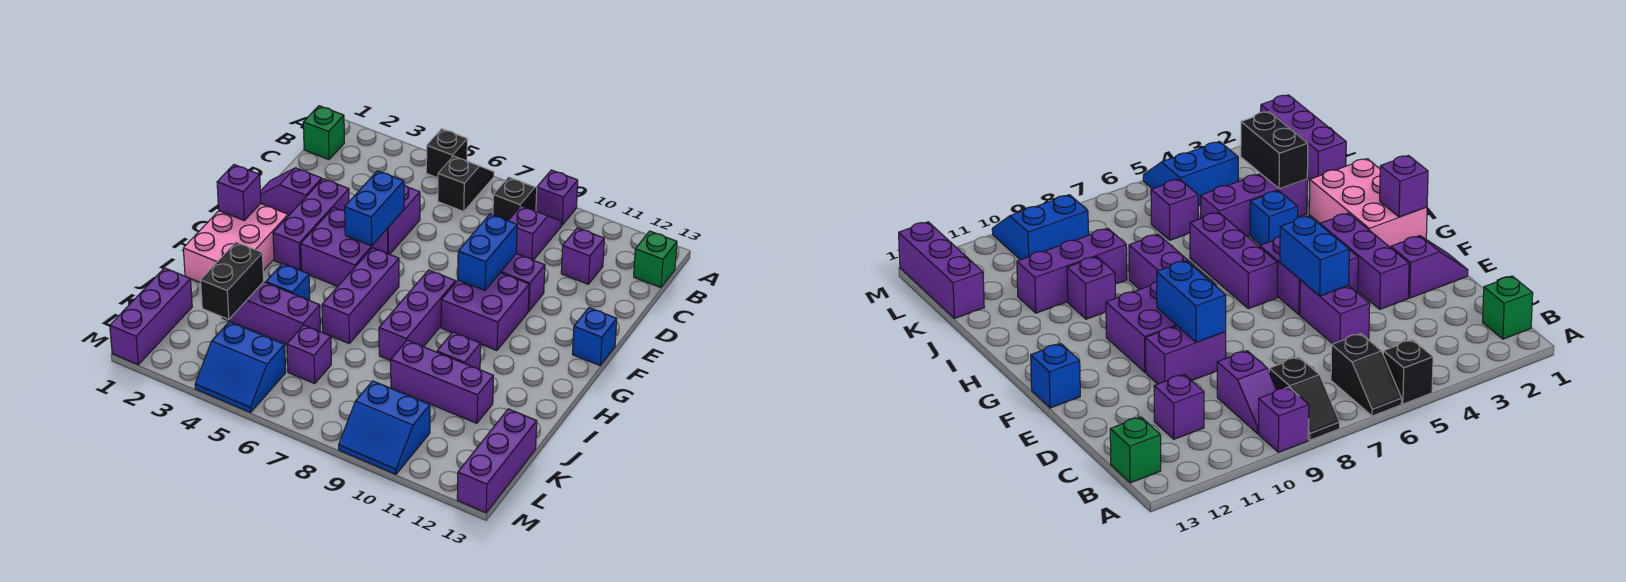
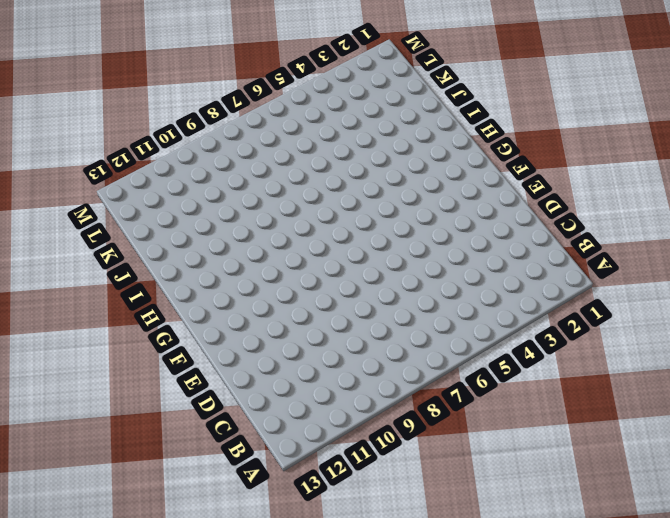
none -> black brick A5 level 1
none -> black slope A6:B6 level 1 top B
none -> black slope A8:B8 level 1 top B
none -> purple brick A9 level 1

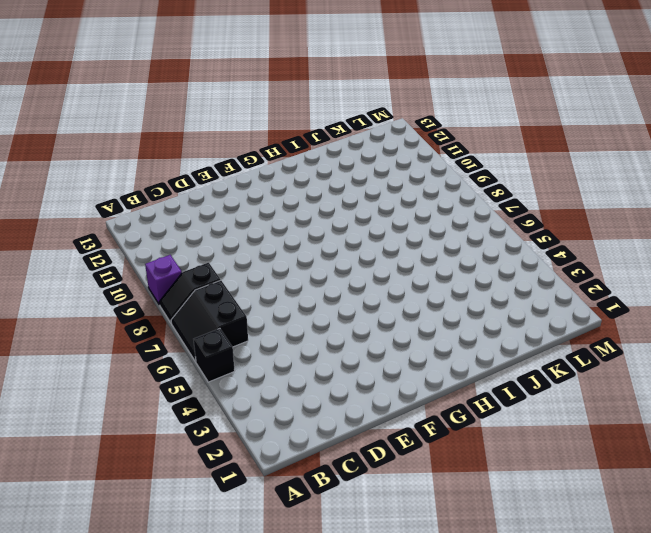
black slope A6:B7 level 1 top B -> black slope A6:B6 level 1 top B
none -> green brick B1 level 1
none -> purple slope B9:C9 level 1 top C
none -> green brick B13 level 1
none -> purple brick C11 level 1

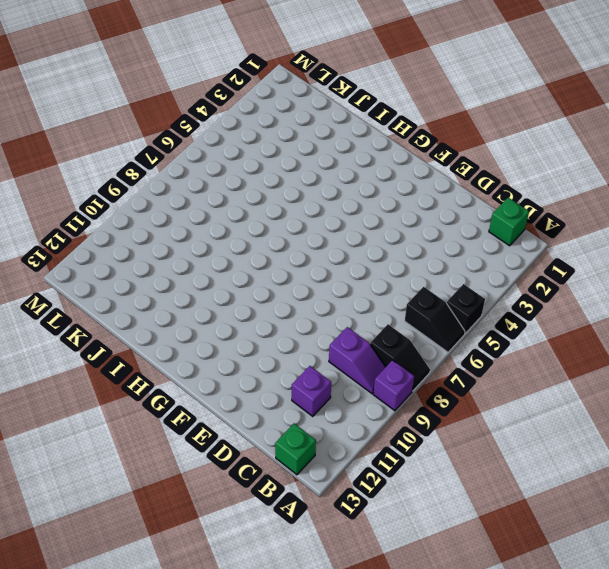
none -> purple brick D5:E5 level 1
none -> purple slope E1:E2 level 1 top 2
none -> purple brick E3:G3 level 1
none -> purple brick E9:E10 level 1

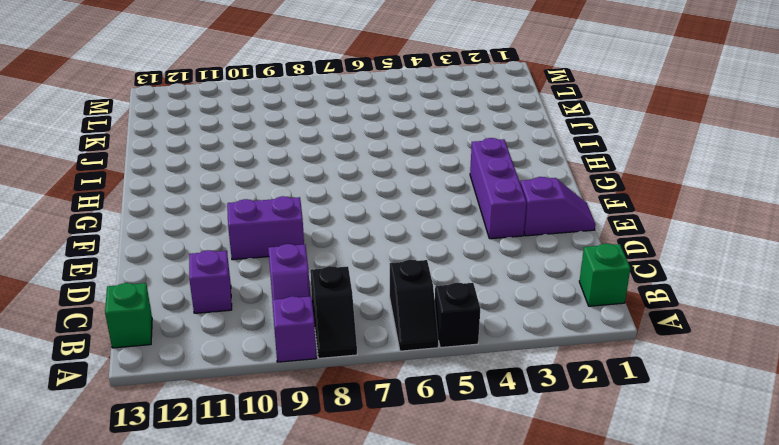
none -> purple brick D5:E5 level 1
none -> purple brick F4:G5 level 1
none -> purple brick F9:G10 level 1
none -> blue brick F13 level 1

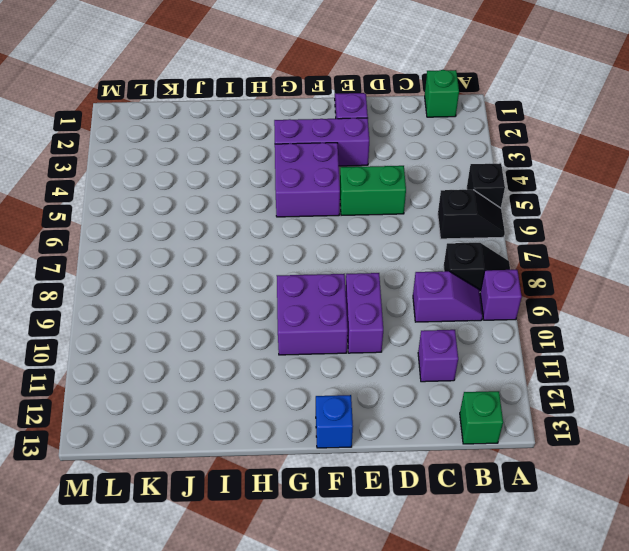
green brick D5:E5 level 1 -> purple brick D5:E5 level 1
none -> pink brick G1:I2 level 1
none -> purple brick G6:I6 level 1
none -> purple brick G8:I8 level 1
none -> blue brick I4 level 1

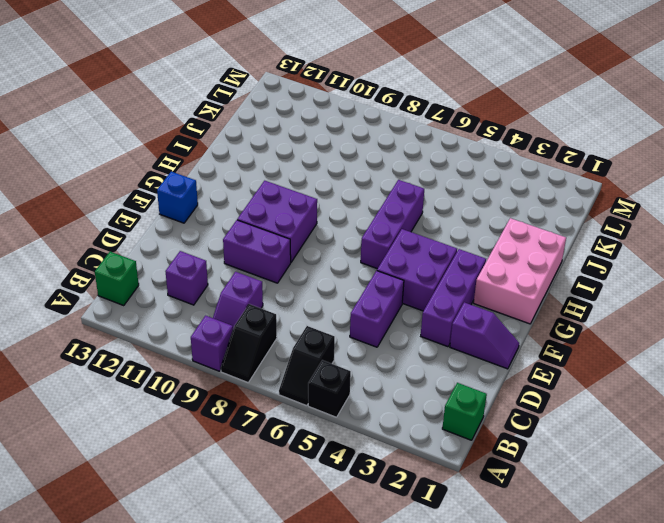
none -> purple brick G8:I8 level 1
none -> blue brick I4 level 1
none -> purple brick I10 level 1
none -> purple brick J3:J5 level 1

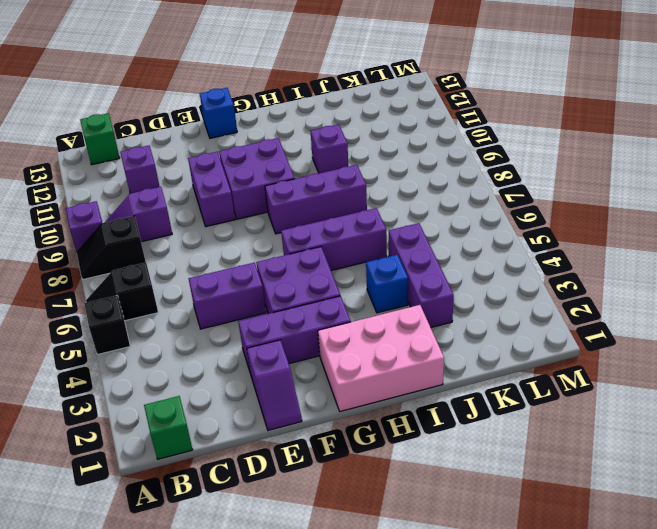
none -> purple brick J9:J11 level 1
none -> purple brick K1:M1 level 1
none -> purple brick K6 level 1
none -> purple brick K13:M13 level 1

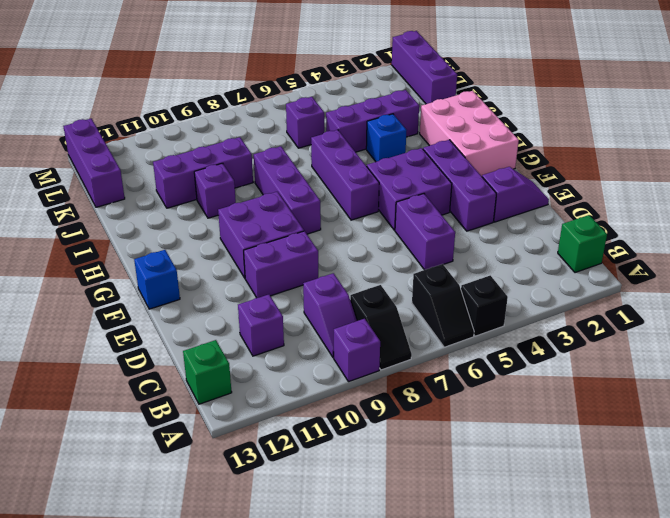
none -> blue slope L4:M5 level 1 top L
none -> blue slope L9:M10 level 1 top L
none -> blue brick E5:F5 level 2
none -> blue brick E9:F9 level 2

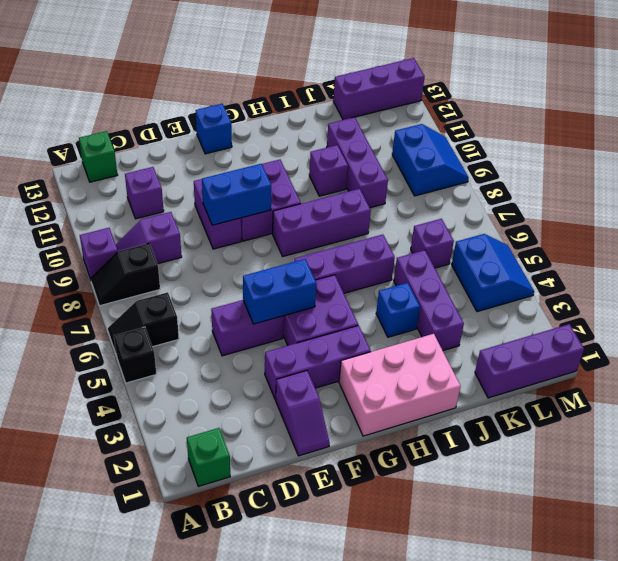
none -> purple brick G1 level 2
none -> black brick J3:K3 level 2

